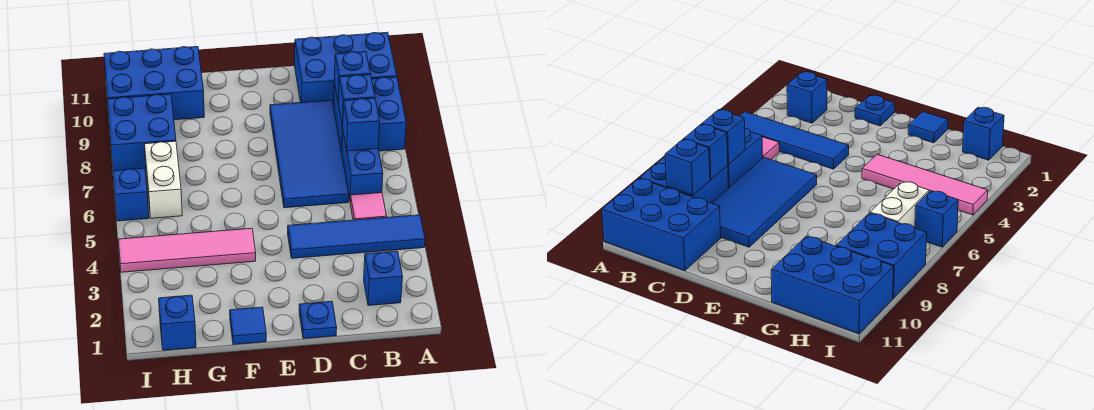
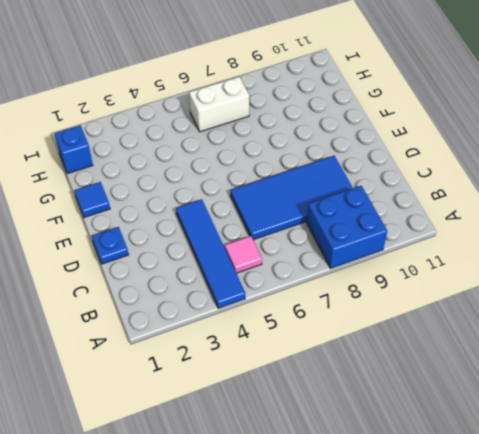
none -> blue brick A10:C11 level 1
none -> blue brick B2 level 1
none -> blue brick B6:B7 level 1

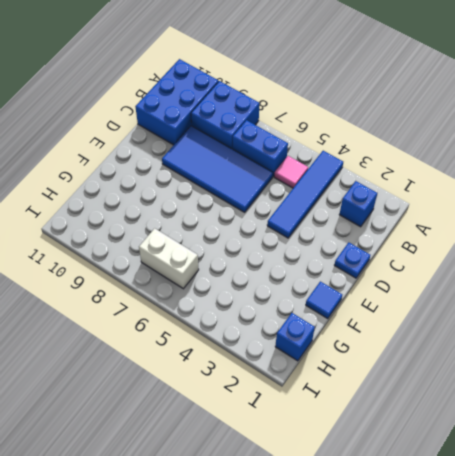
none -> pink tile F4:I4 level 1
none -> blue brick G10:I11 level 1
none -> blue brick H8:I9 level 1

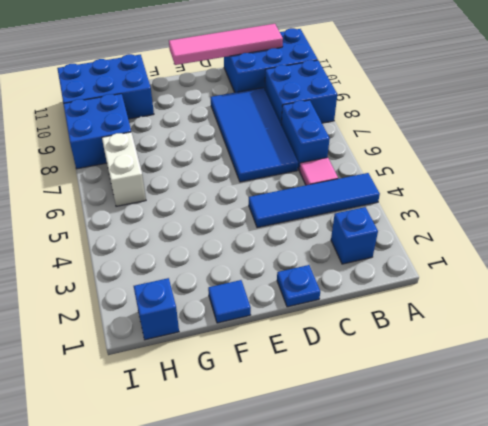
pink tile B11:E11 level 2 -> pink tile F4:I4 level 1
none -> blue brick I6 level 1
none -> blue brick B7 level 2
none -> blue brick B8 level 2

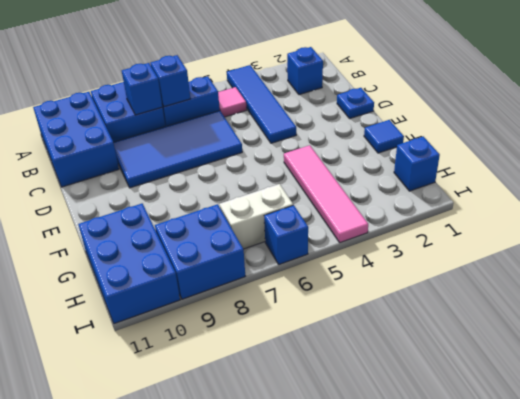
none -> blue brick B9 level 2

